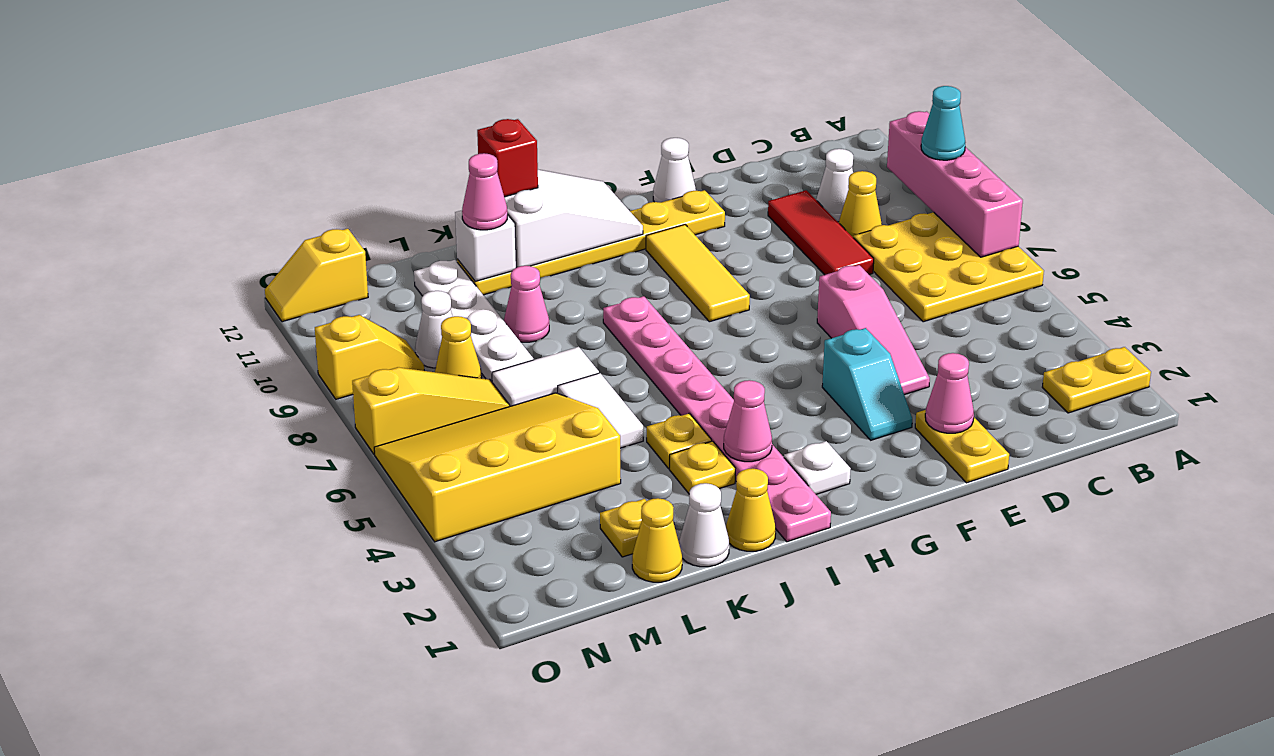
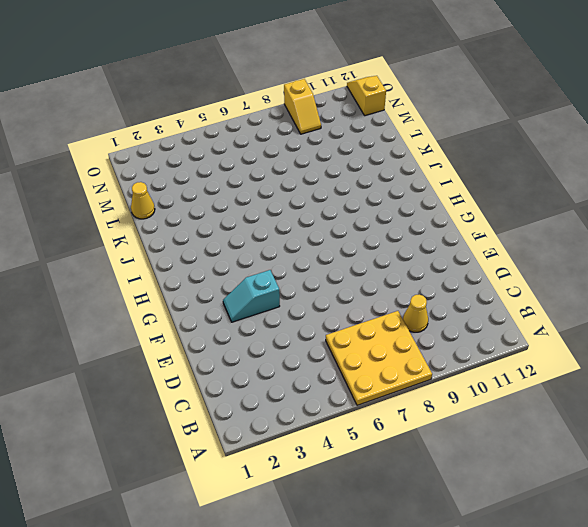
none -> yellow plate A2:B2 level 1
none -> white cone C10 level 1
none -> red tile D8:D10 level 1
none -> yellow plate E1:E2 level 1

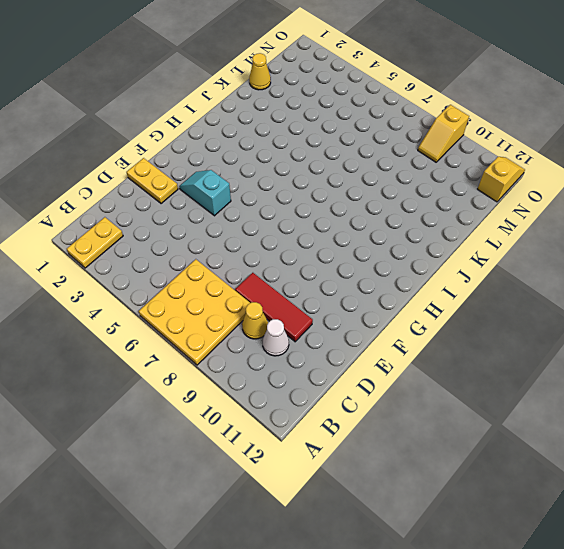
none -> pink slope E4:E6 level 1 top 6
none -> yellow plate F11:K11 level 1
none -> white cone F12 level 1
none -> yellow tile G8:G10 level 1

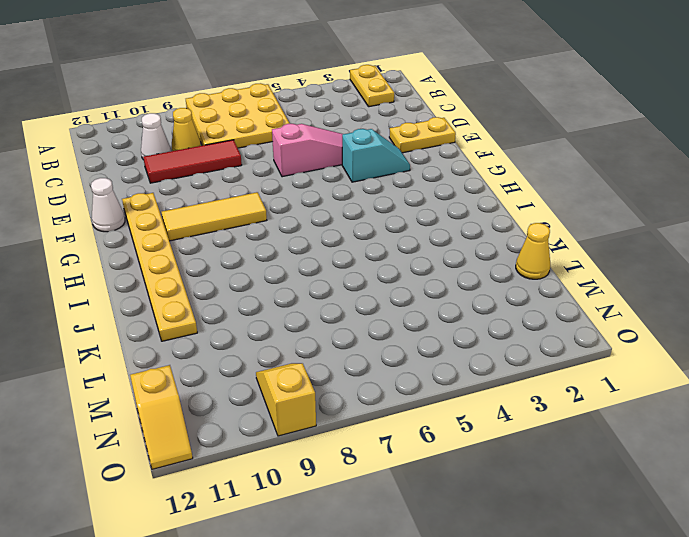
none -> white plate H2 level 1
none -> pink plate I1:I8 level 1
none -> yellow cone J1 level 1
none -> yellow plate J3 level 1

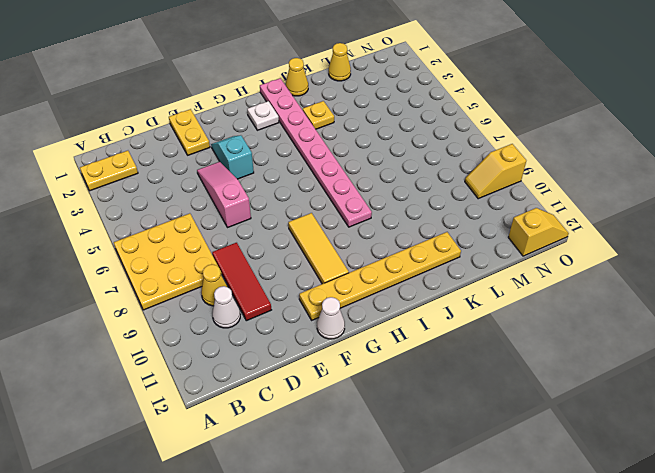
none -> yellow plate J4 level 1
none -> white cone K1 level 1
none -> white tile K5:K6 level 1
none -> white tile K7:L7 level 1

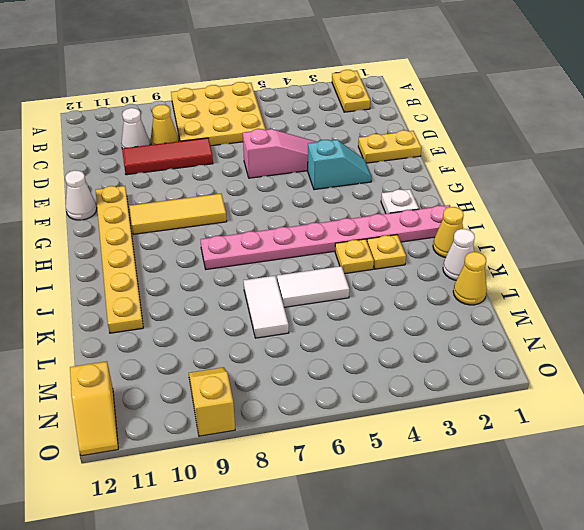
none -> pink cone K9 level 1
none -> yellow plate L2 level 1
none -> yellow slope L4:O6 level 1 top 4
none -> white plate L8:L11 level 1

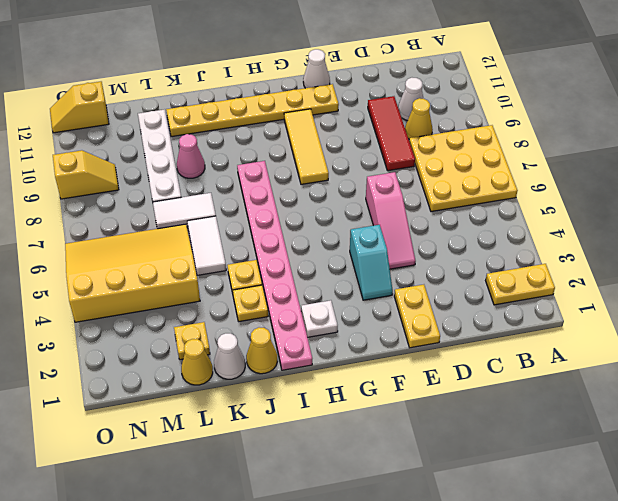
none -> yellow slope M7:O7 level 1 top O
none -> yellow cone M8 level 1
none -> white cone M9 level 1
none -> pink brick A7:A10 level 2

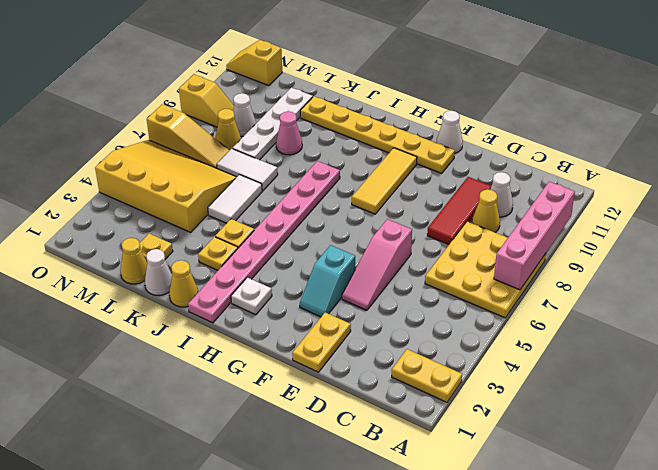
none -> pink cone E2 level 2
none -> white slope H11:J12 level 2 top J
none -> pink cone I3 level 2
none -> white brick K11 level 2

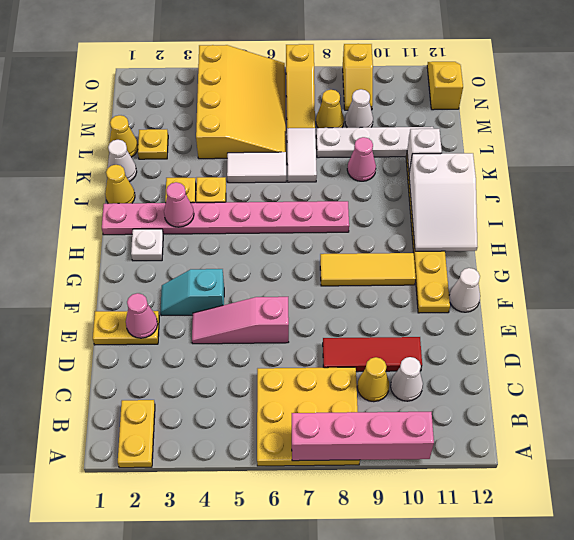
none -> cyan cone A9 level 3
none -> red brick J12 level 3
none -> pink cone K11 level 3

